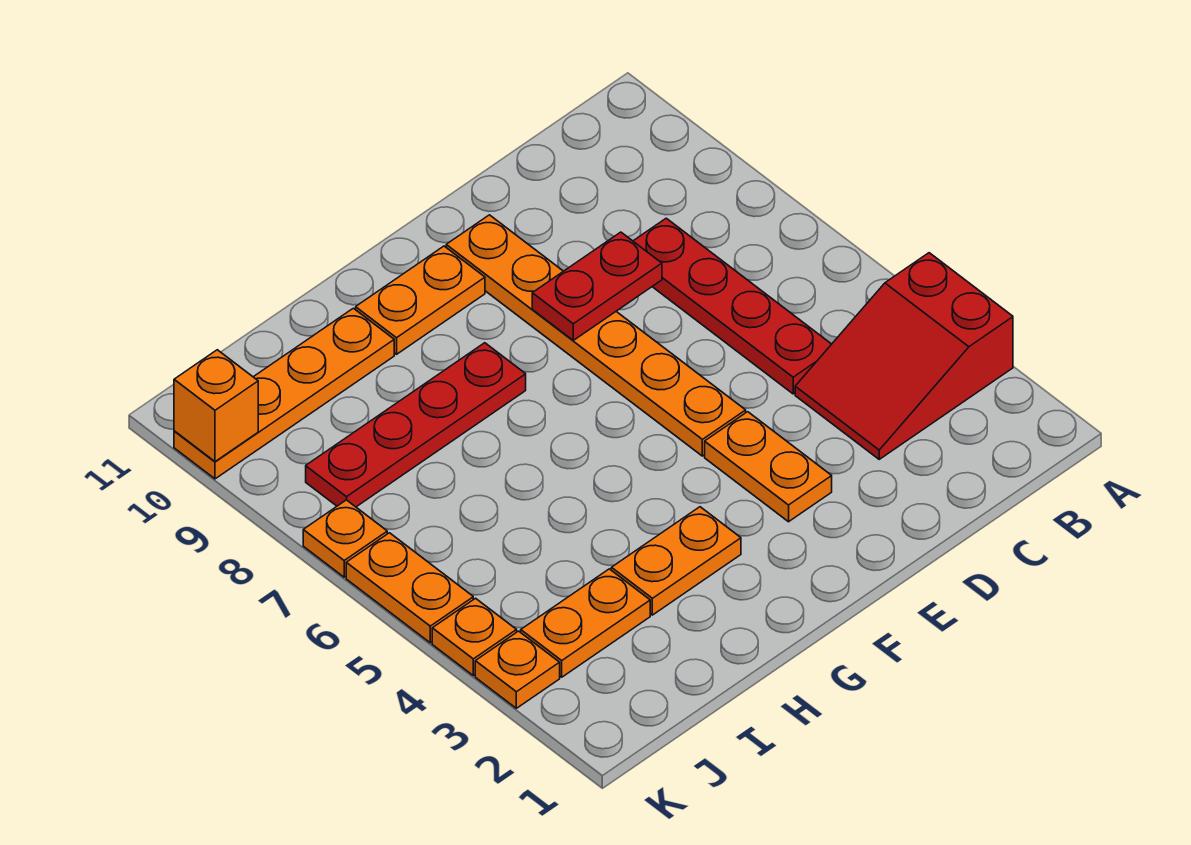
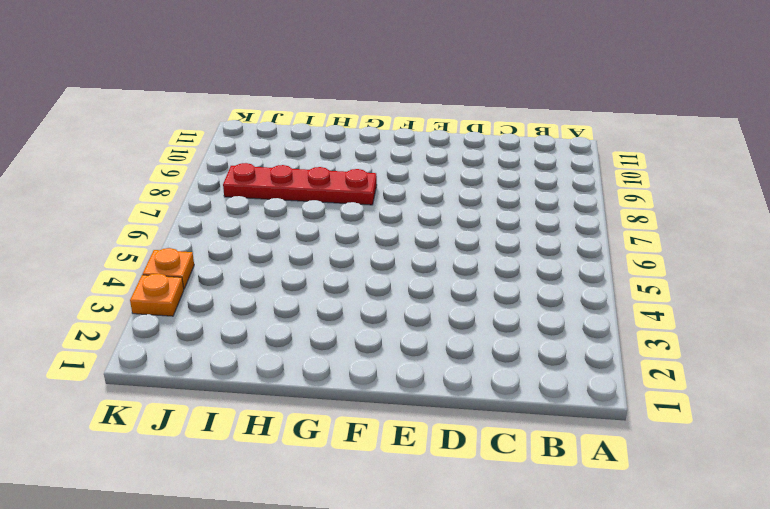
none -> red slope A3:C4 level 1 top A
none -> red plate C5:C8 level 1
none -> orange plate E3:E4 level 1

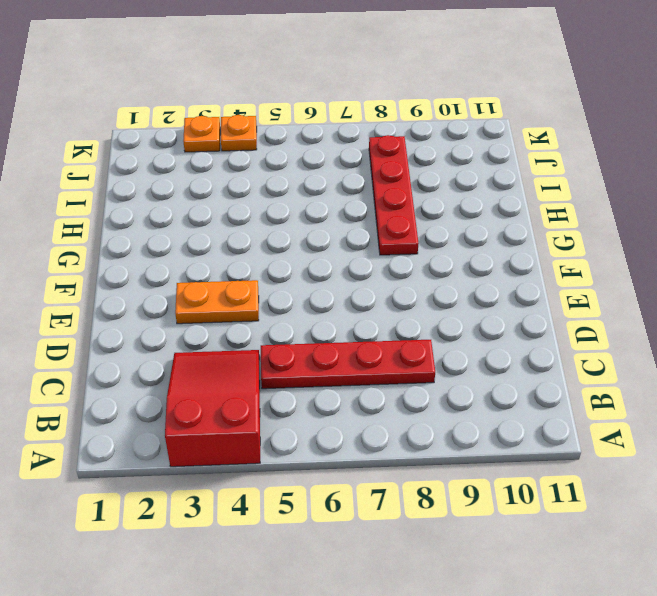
none -> orange plate E5:E10 level 1
none -> orange plate F10:G10 level 1
none -> orange plate G3:H3 level 1

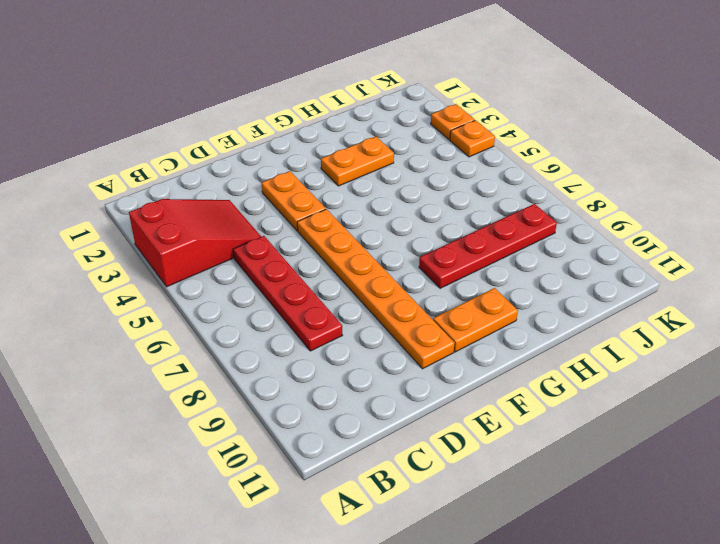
none -> orange plate H10:K10 level 1
none -> orange plate I3:J3 level 1
none -> orange plate K5:K6 level 1

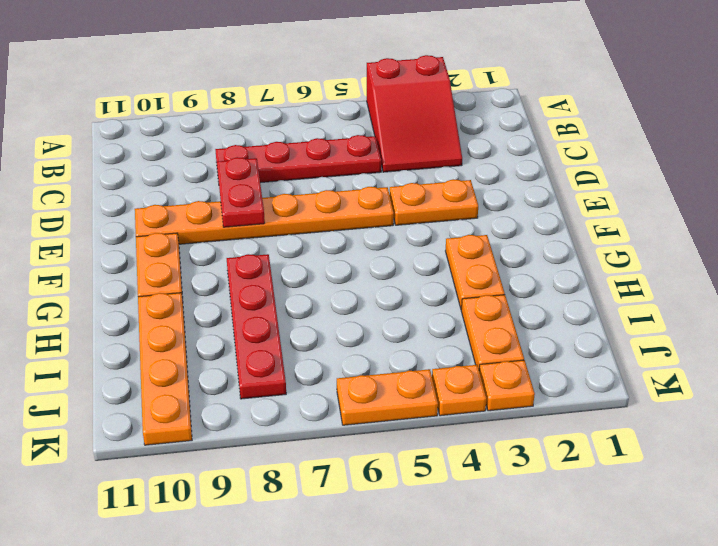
none -> orange plate K7 level 1
none -> orange brick K10 level 2

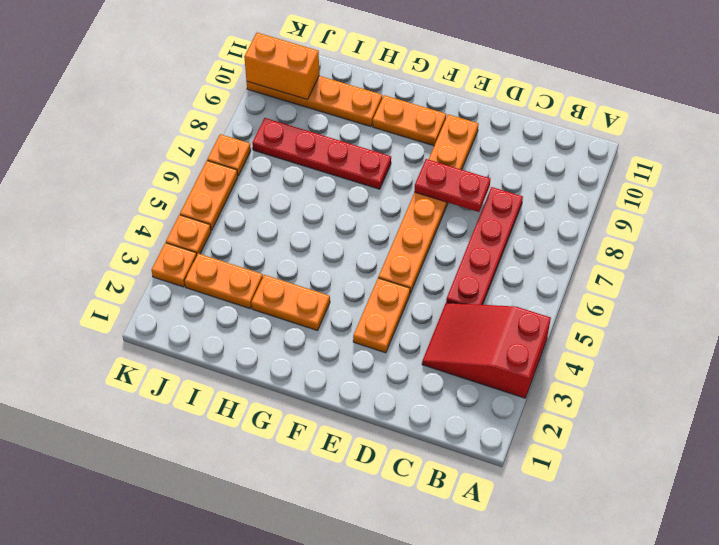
orange brick J10:K10 level 2 -> orange brick K10 level 2

